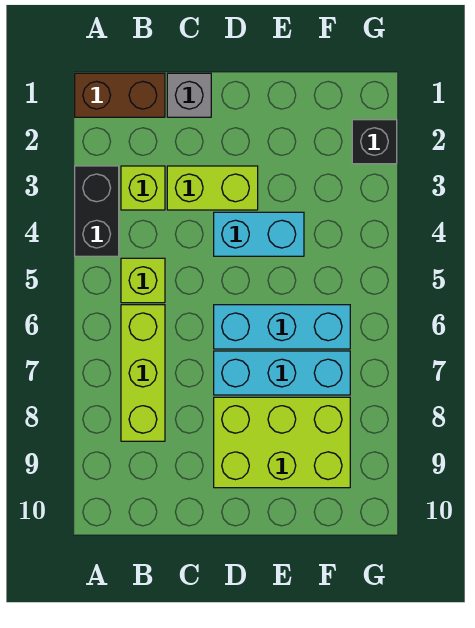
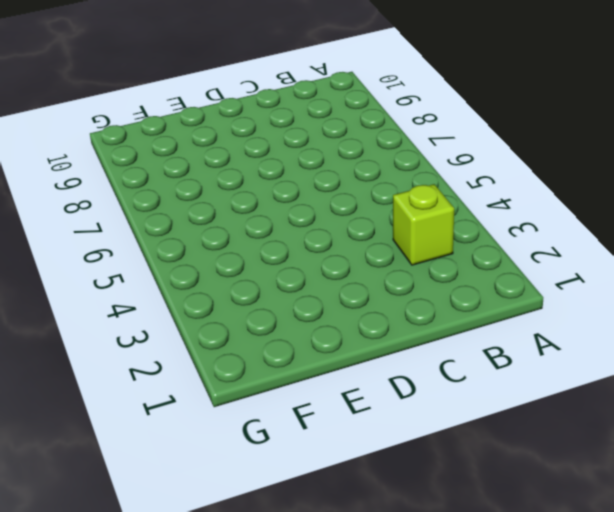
none -> brown brick A1:B1 level 1
none -> black brick A3:A4 level 1
none -> lime brick B5 level 1

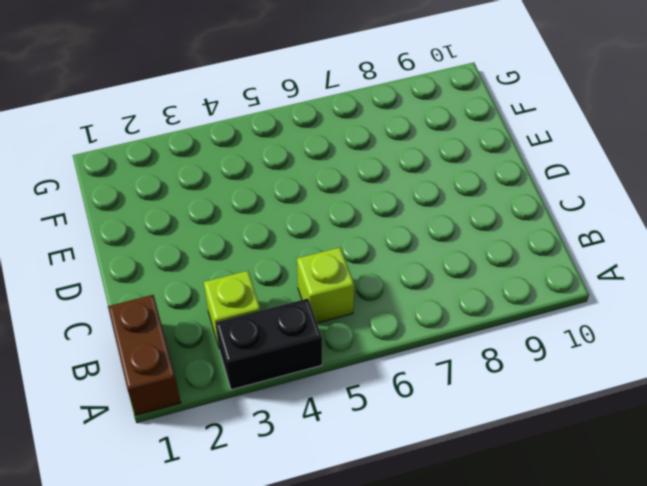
none -> lime brick B6:B8 level 1
none -> grey brick C1 level 1
none -> lime brick C3:D3 level 1

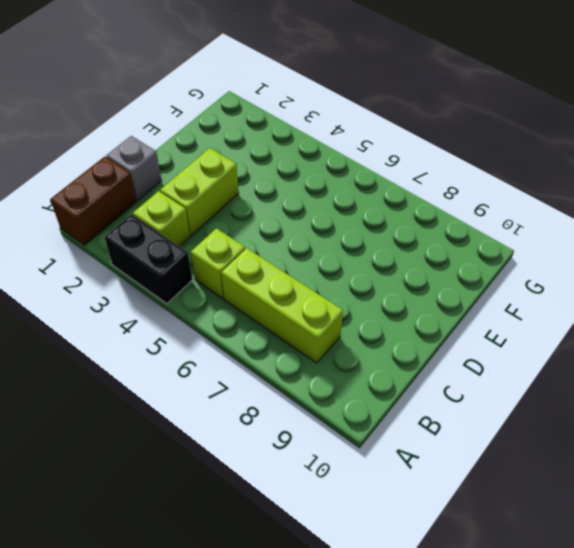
none -> cyan brick D4:E4 level 1
none -> cyan brick D6:F6 level 1
none -> cyan brick D7:F7 level 1

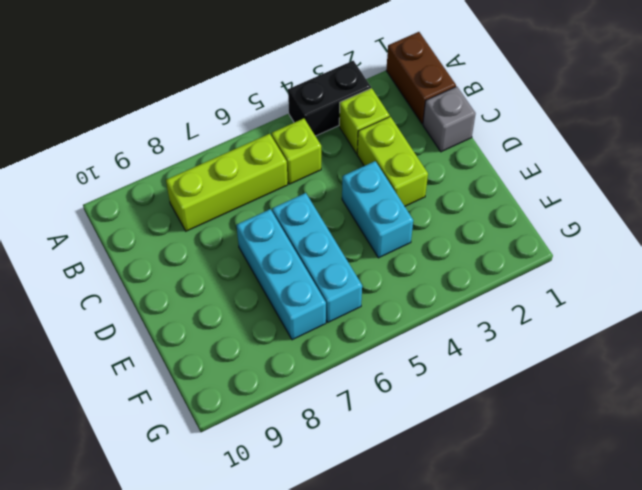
none -> lime brick D8:F9 level 1
none -> black brick G2 level 1

